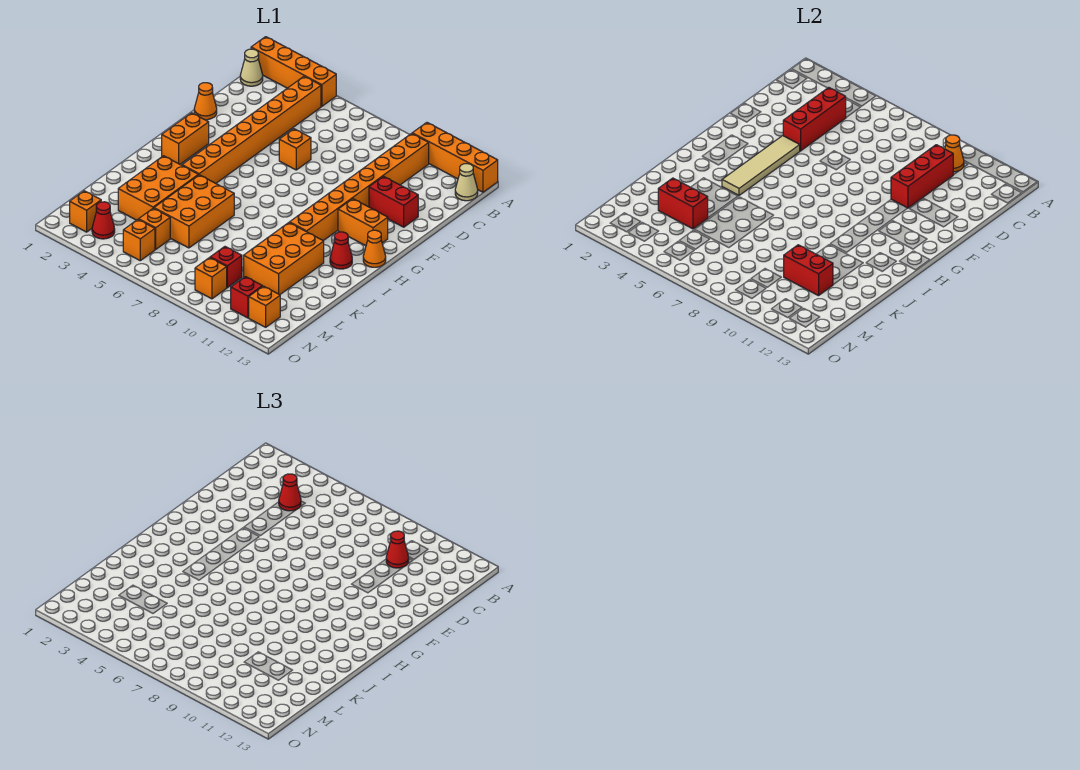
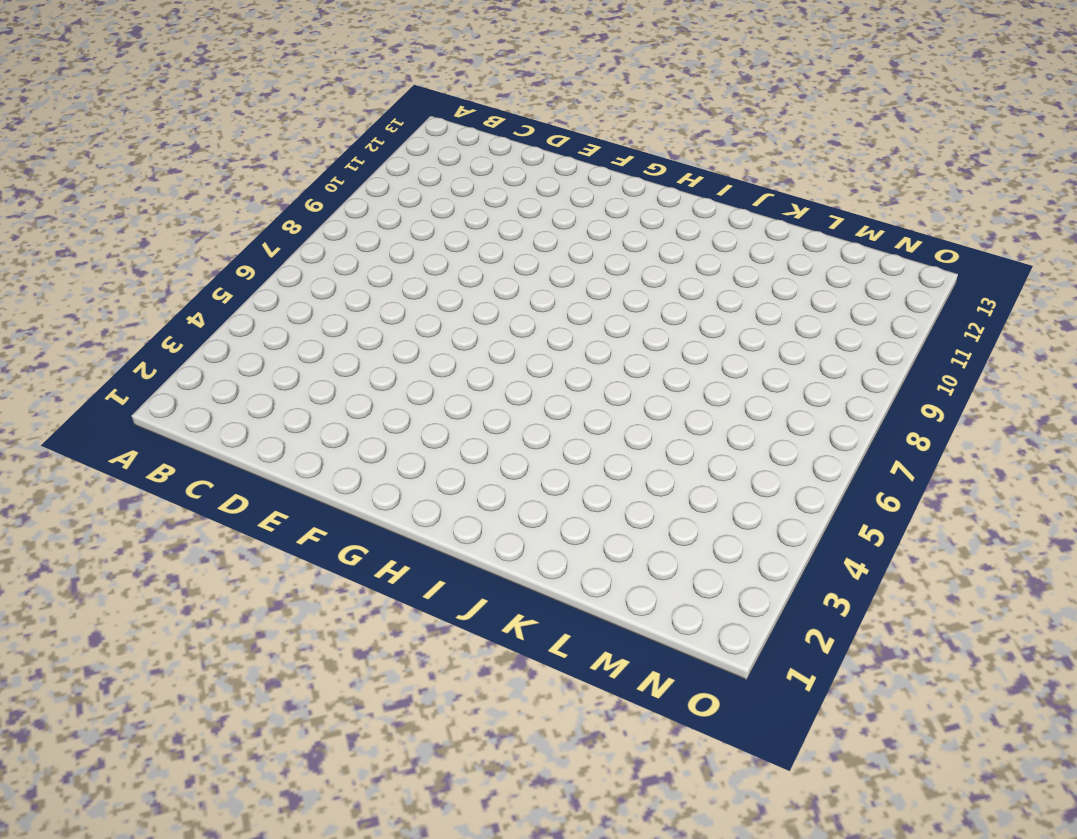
none -> orange brick A1:A4 level 1
none -> orange brick A10:A13 level 1
none -> tan cone B1 level 1
none -> orange brick B4:I4 level 1

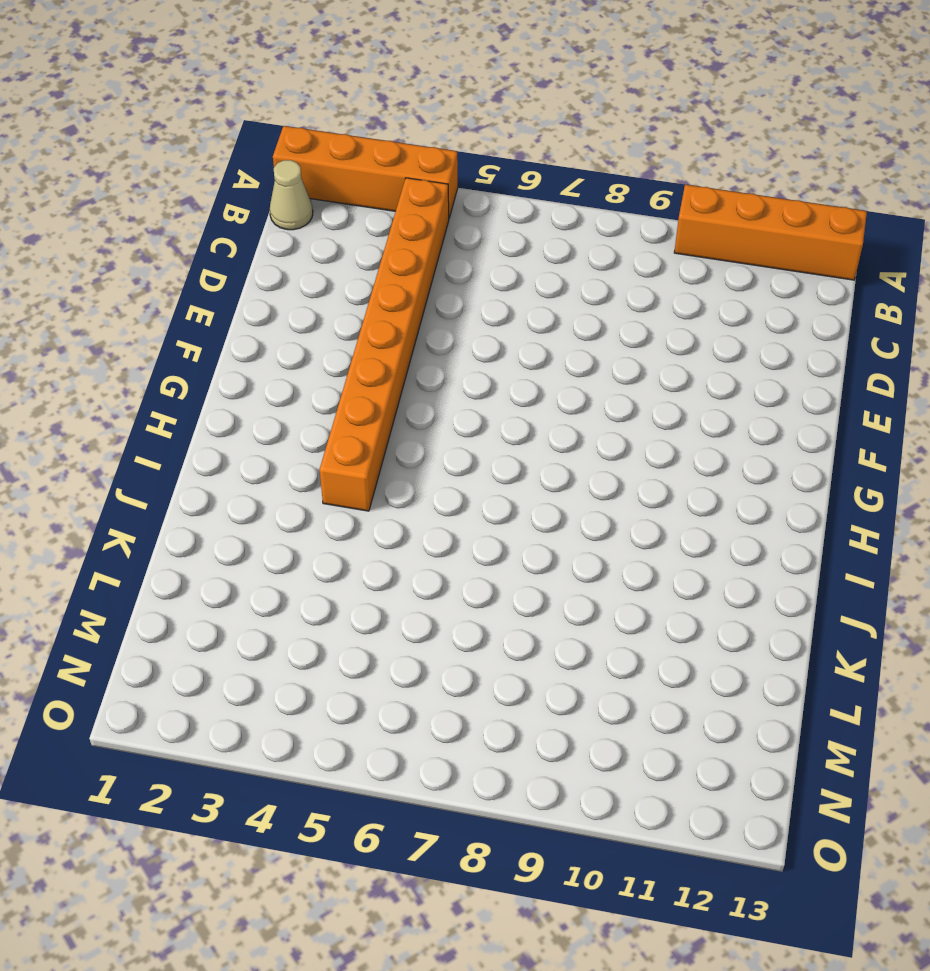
none -> orange brick B10:I10 level 1
none -> tan cone B13 level 1
none -> orange cone E1 level 1
none -> orange brick E6 level 1

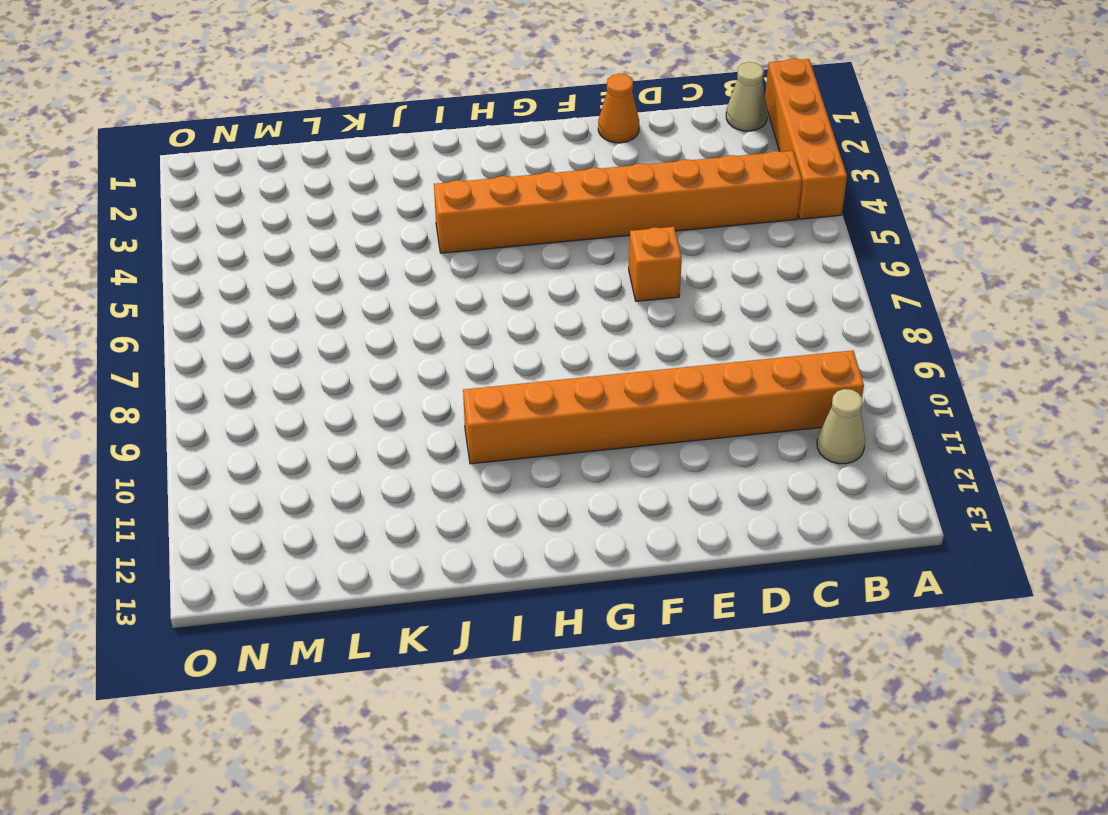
tan cone B11 level 1 -> tan cone B13 level 1
none -> orange brick A10:A13 level 1
none -> red brick E11:E12 level 1
none -> orange brick G2:H2 level 1
none -> orange brick G11:G12 level 1

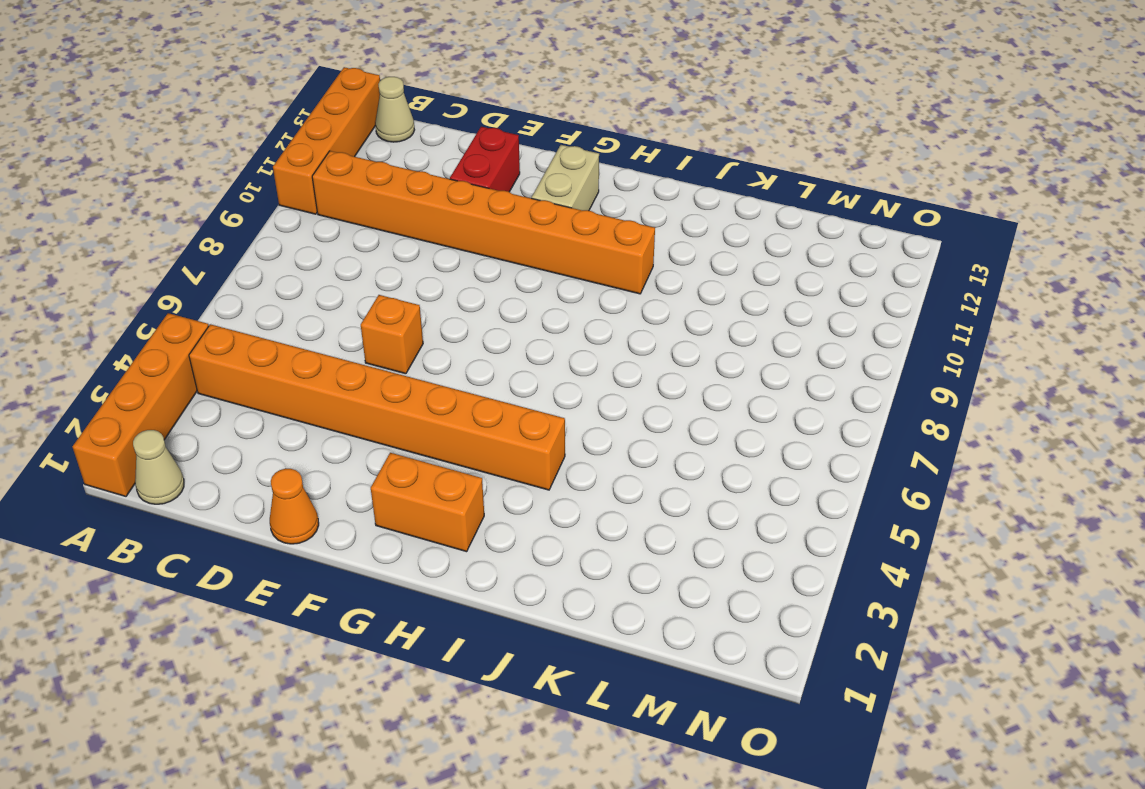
tan brick G11:G12 level 1 -> orange brick G11:G12 level 1
none -> orange cone H13 level 1
none -> red cone I12 level 1
none -> orange brick J3:L4 level 1
none -> orange brick J5:L6 level 1

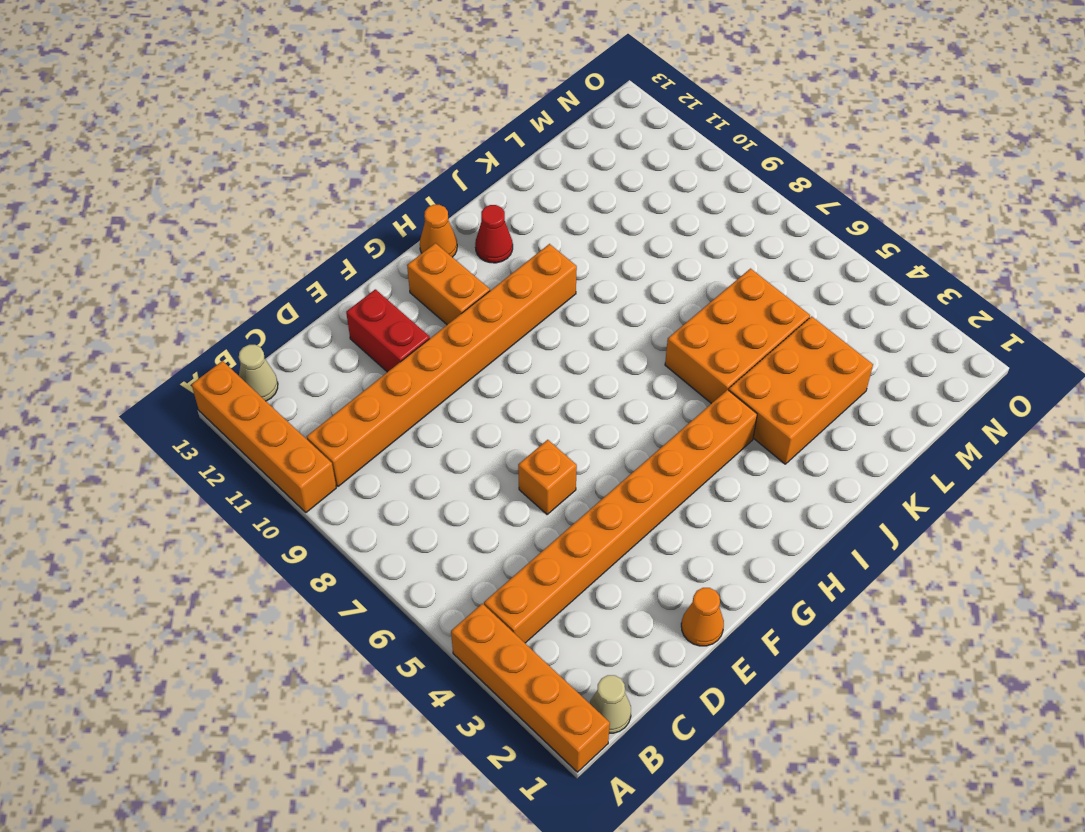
none -> orange brick G2:H2 level 1
none -> orange brick J10:L11 level 1
none -> orange brick M5 level 1
none -> red brick M9 level 1

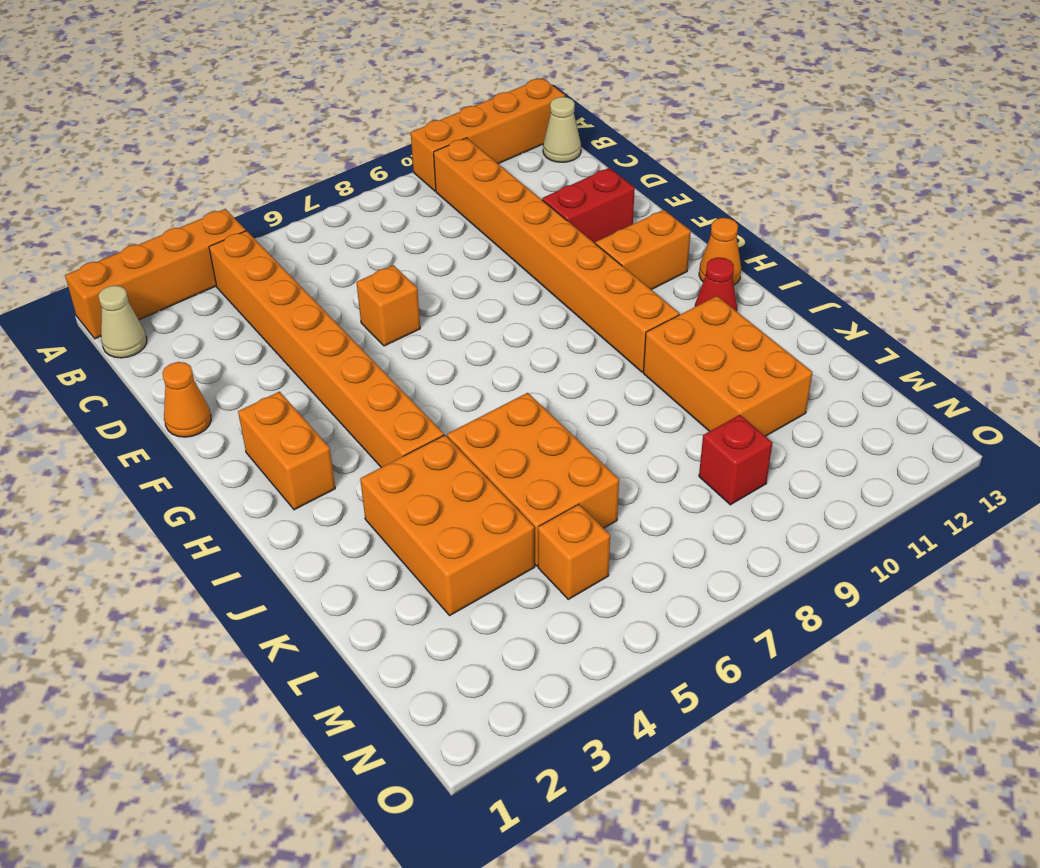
none -> orange brick N2 level 1
none -> red cone N3 level 1
none -> orange brick N5 level 1
none -> orange brick N9 level 1

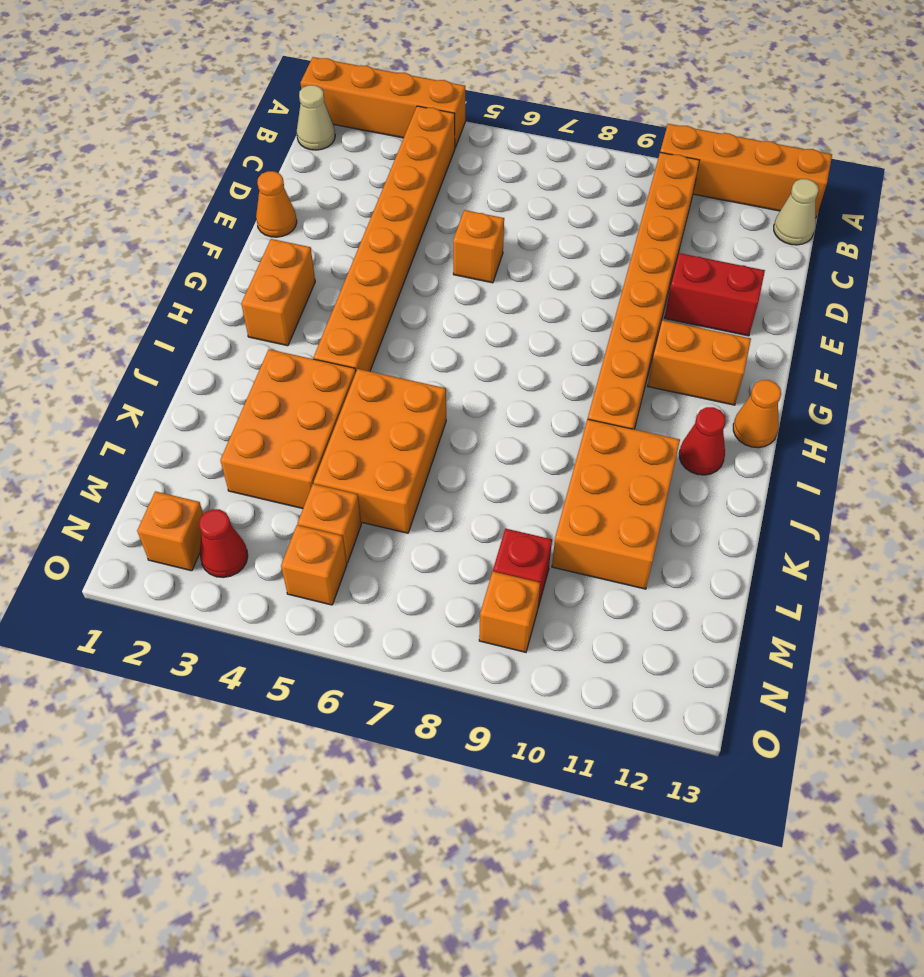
none -> red brick N11 level 1
none -> orange brick N12 level 1
none -> orange cone B10 level 2
none -> red brick C4:E4 level 2

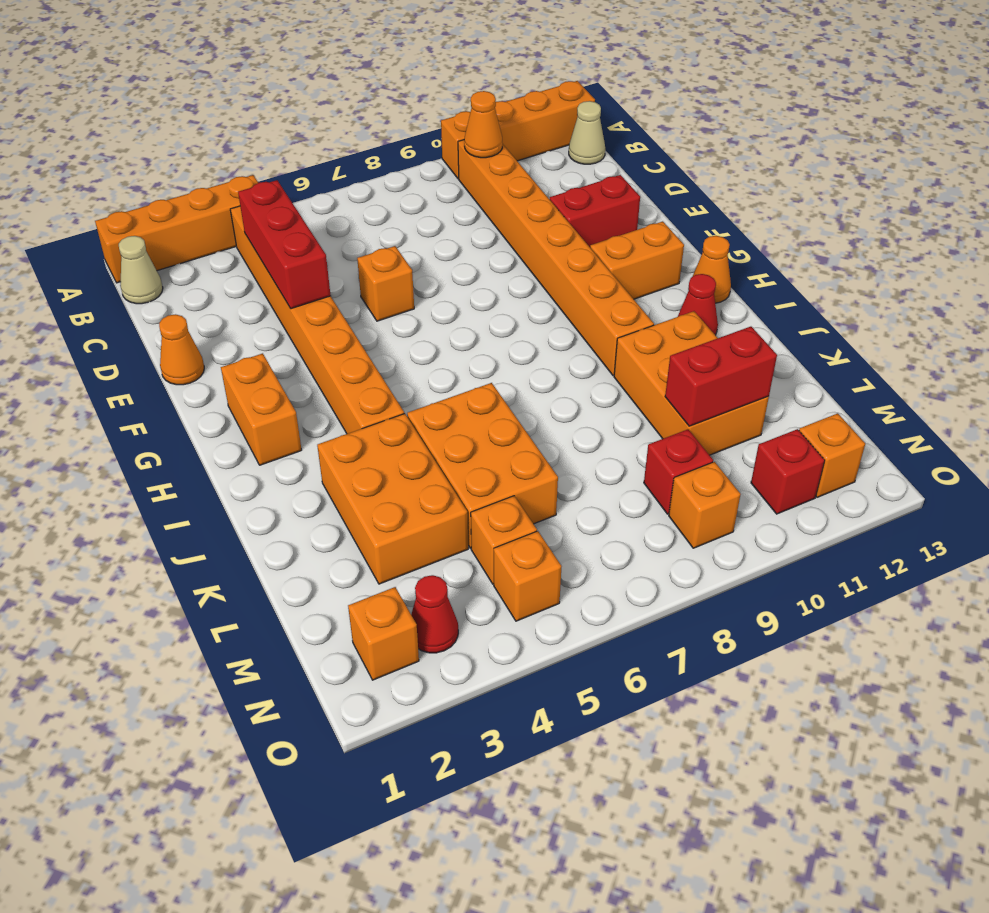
none -> red brick C10:E10 level 2
none -> tan tile F4:I4 level 2
none -> red brick L3:L4 level 2
none -> red cone C4 level 3

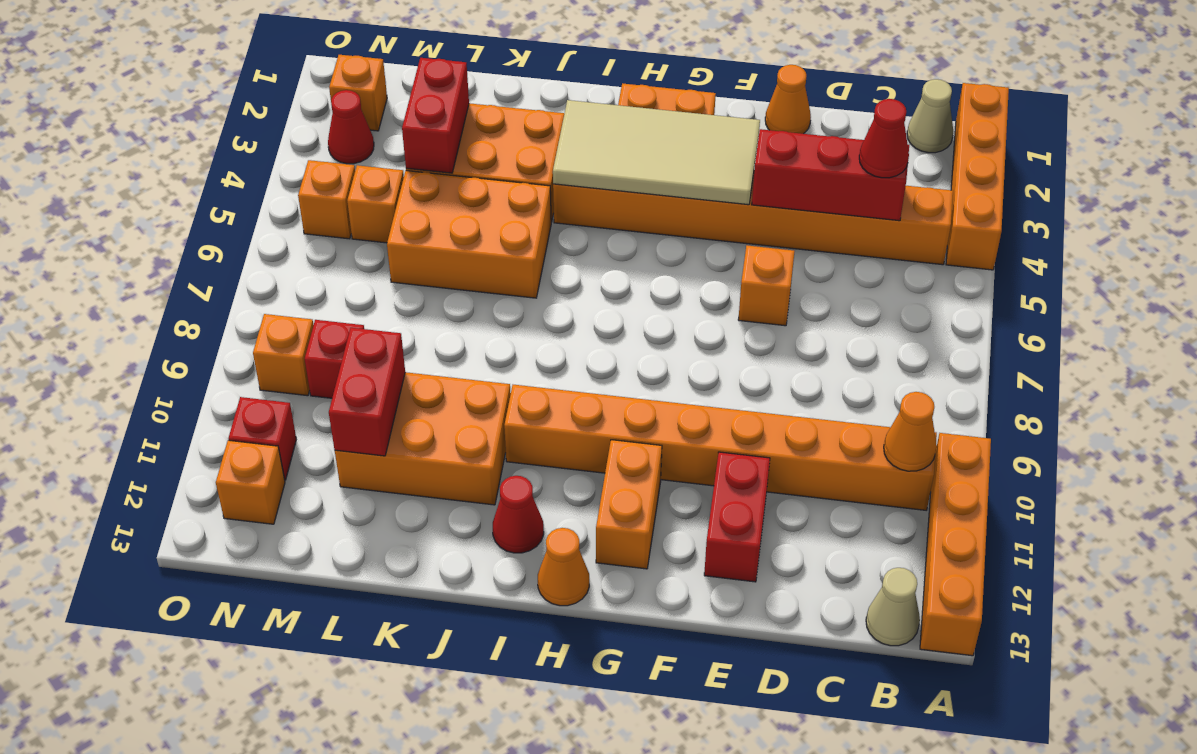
tan tile F3:I4 level 2 -> tan tile F4:I4 level 2
none -> red brick C10:E10 level 2
none -> red cone C10 level 3

